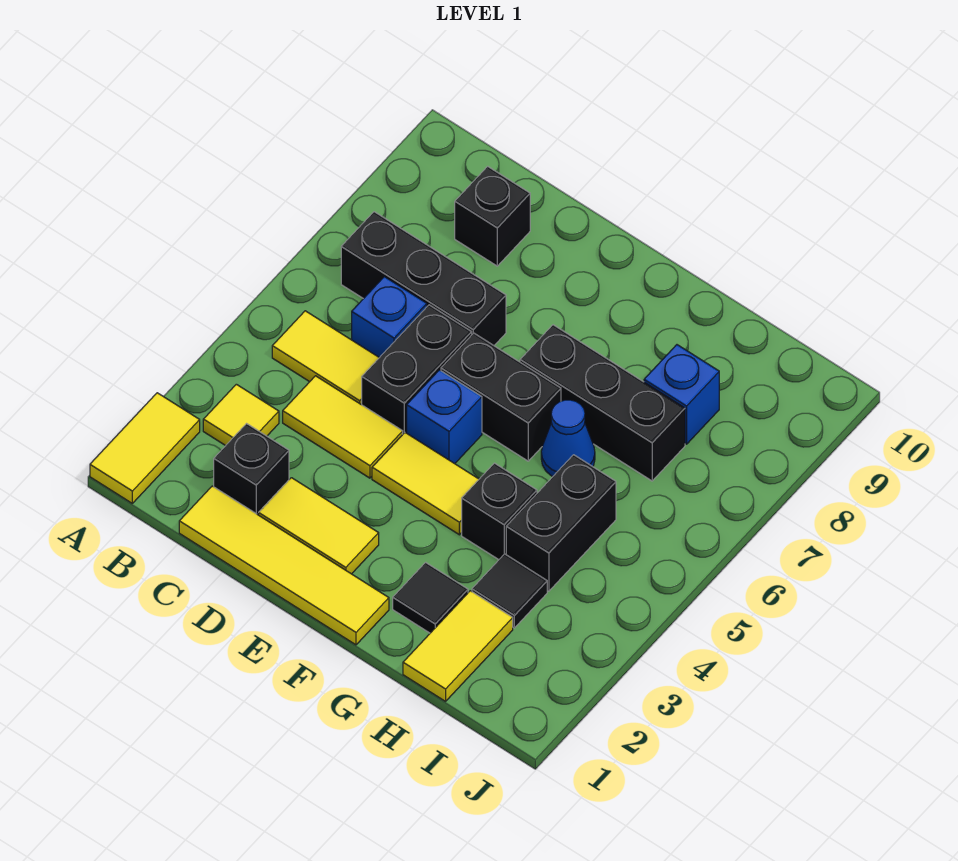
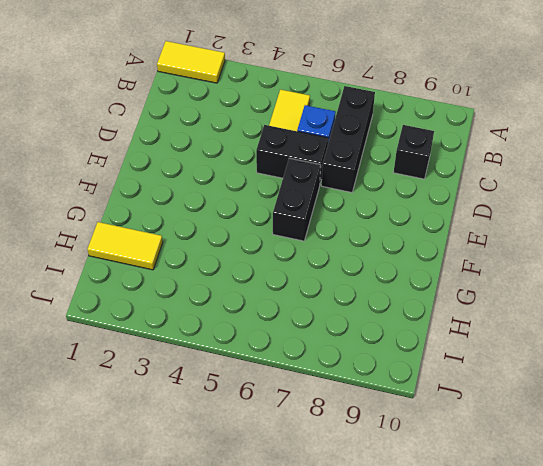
none -> yellow tile B3 level 1
none -> yellow tile C1:F1 level 1
none -> black brick C2 level 1

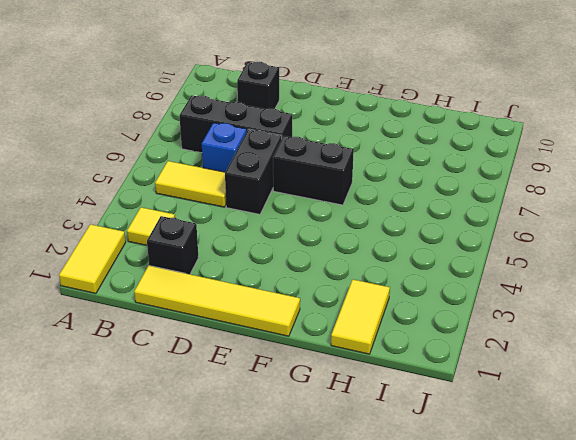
none -> yellow tile C4:D4 level 1
none -> yellow tile D2:E2 level 1
none -> yellow tile E4:F4 level 1

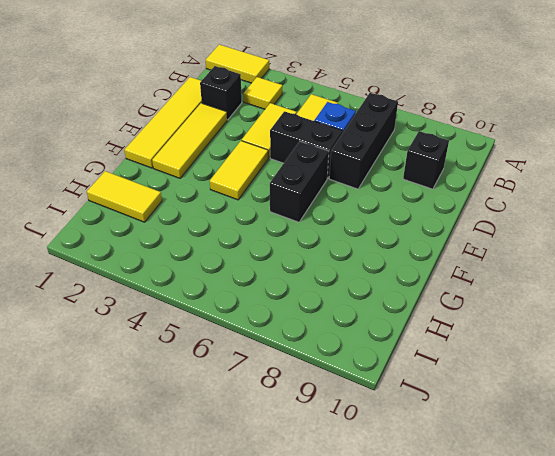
yellow tile D2:F2 level 1 -> yellow tile D2:E2 level 1
none -> blue brick E5 level 1
none -> black brick F7:H7 level 1
none -> black tile G2 level 1

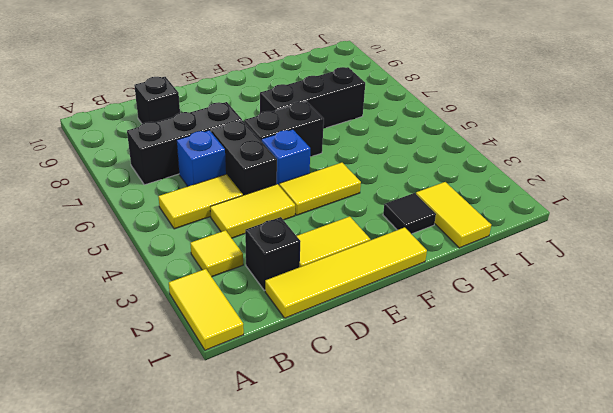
none -> black brick G4 level 1
none -> blue cone G6 level 1
none -> black tile H3 level 1

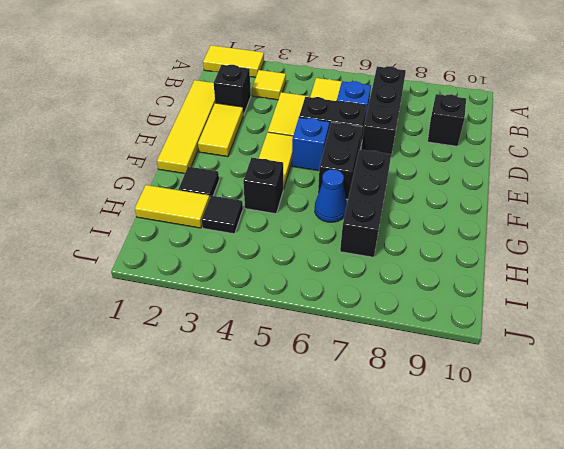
none -> black brick H4:H5 level 1
none -> blue brick H8 level 1

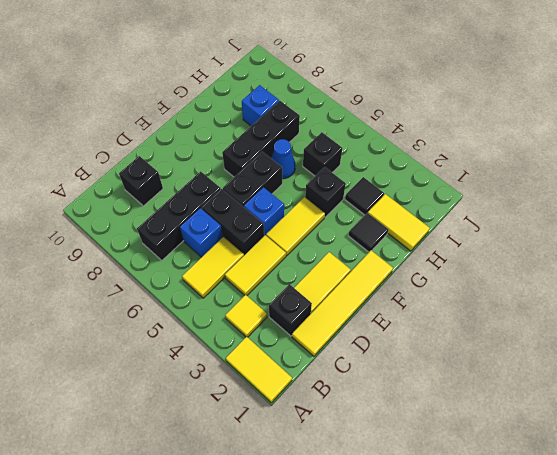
black brick H5 level 1 -> black brick H4:H5 level 1

